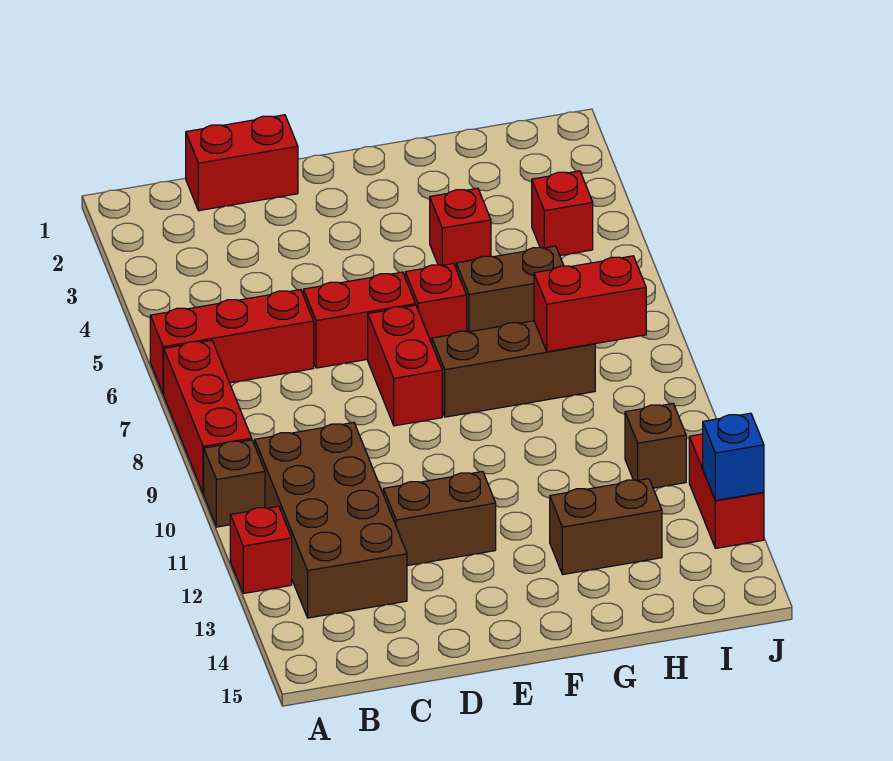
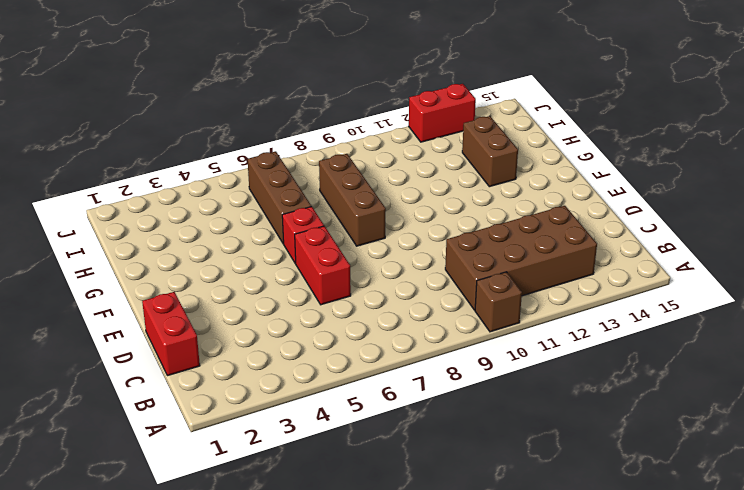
brown brick G6:I6 level 1 -> brown brick G6:H6 level 1
none -> red brick A6:C6 level 1
none -> red brick A7:A9 level 1
none -> red brick A12 level 1

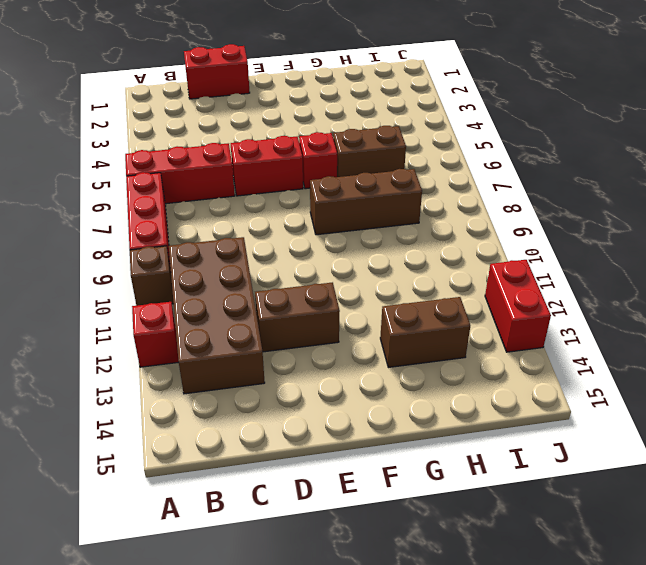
none -> red brick E7:E8 level 1
none -> red brick G4 level 1
none -> red brick I4 level 1

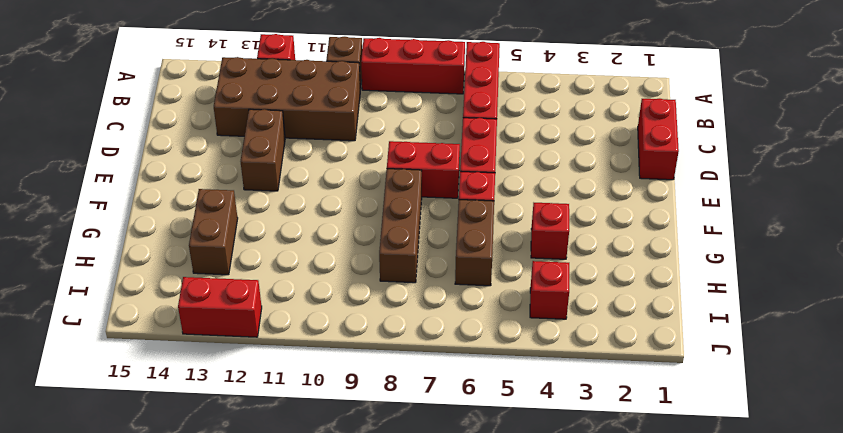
none -> brown brick I11 level 1
none -> red brick H8:I8 level 2
none -> blue brick J13 level 2

